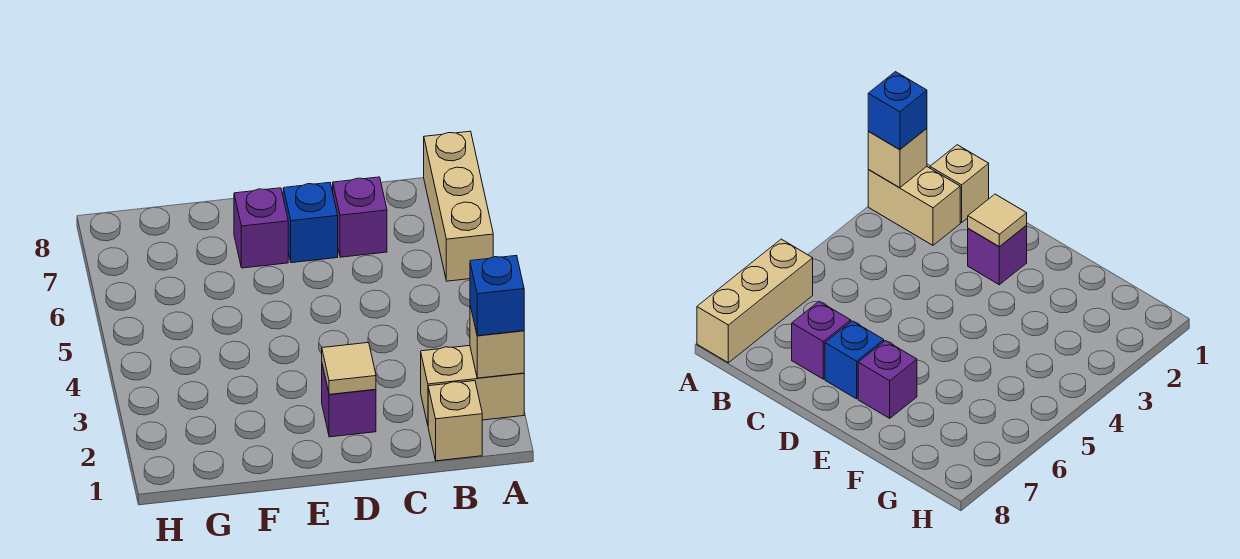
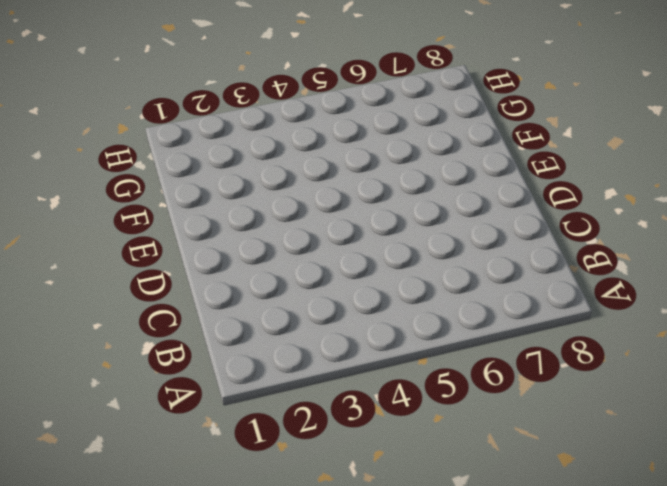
none -> tan brick A2:B2 level 1
none -> tan brick A6:A8 level 1

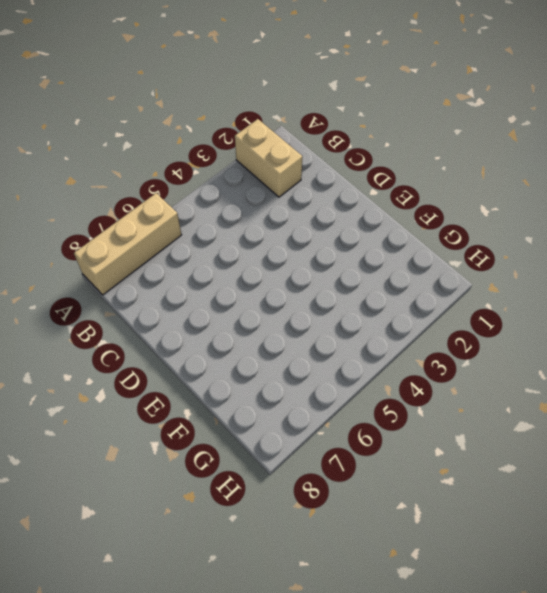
none -> tan brick B1 level 1
none -> purple brick C7 level 1

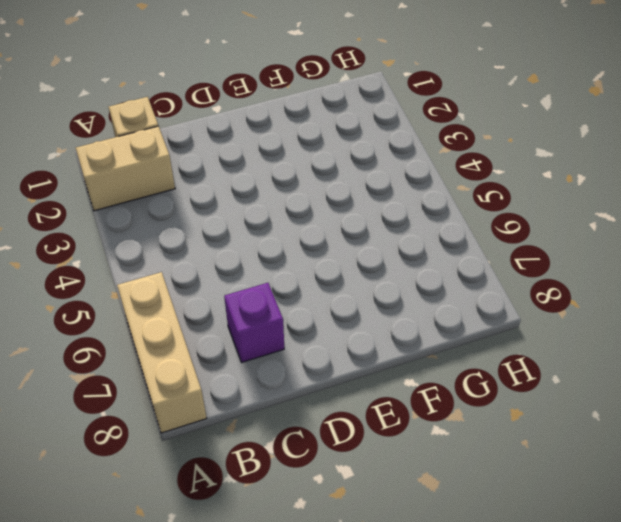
none -> purple brick D2 level 1
none -> blue brick D7 level 1

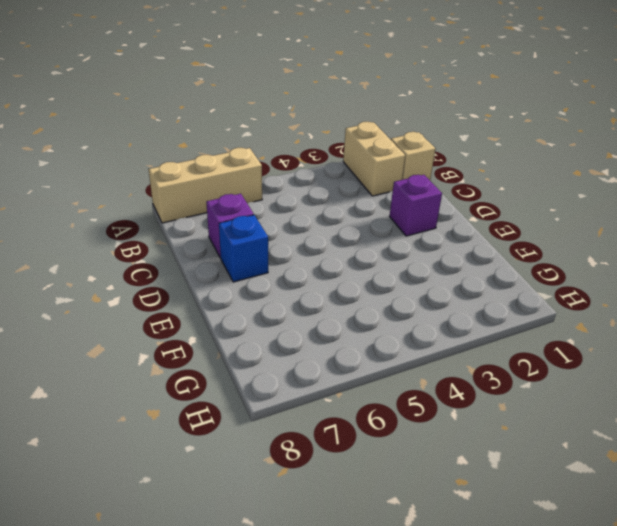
none -> purple brick E7 level 1
none -> tan brick A2 level 2

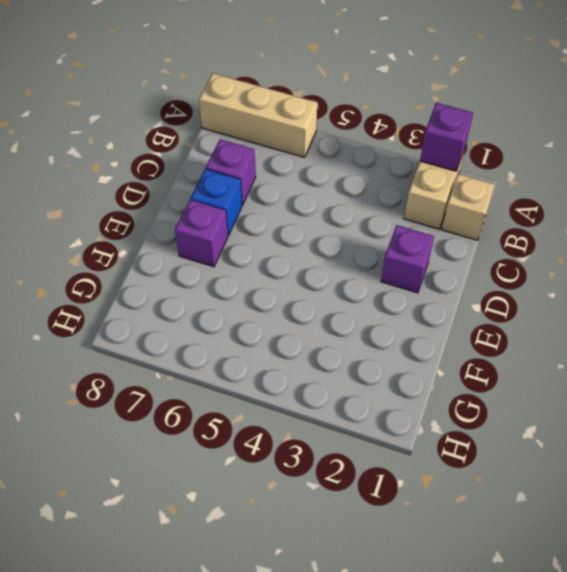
purple brick A2 level 2 -> tan brick A2 level 2
none -> tan tile D2 level 2
none -> blue brick A2 level 3

